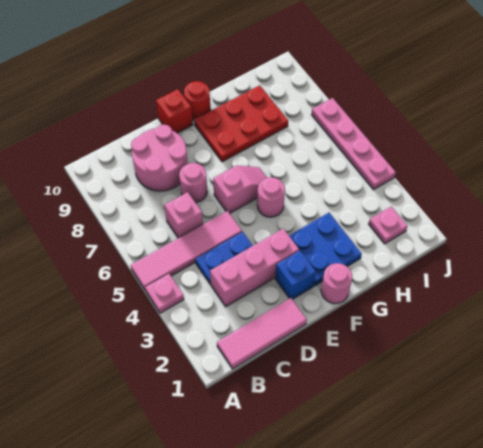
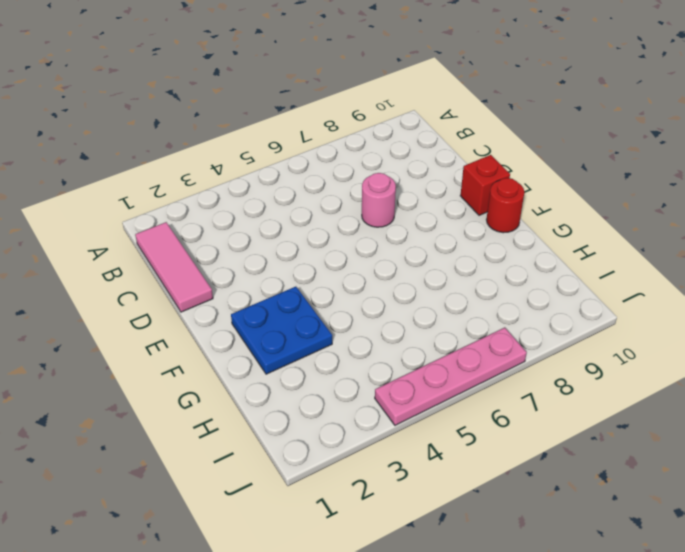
none -> pink plate A4 level 1
none -> pink tile A5:D5 level 1
none -> pink brick C3:E3 level 1

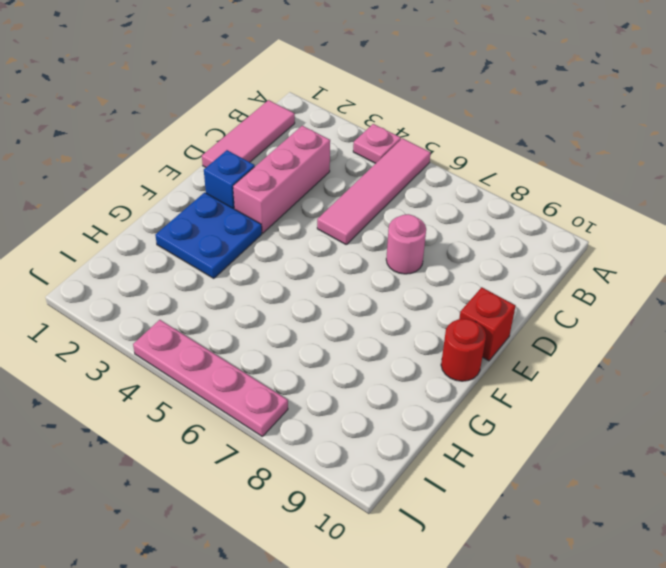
none -> blue plate C4:D4 level 1
none -> pink brick C6 level 1
none -> pink round brick C8:D9 level 1

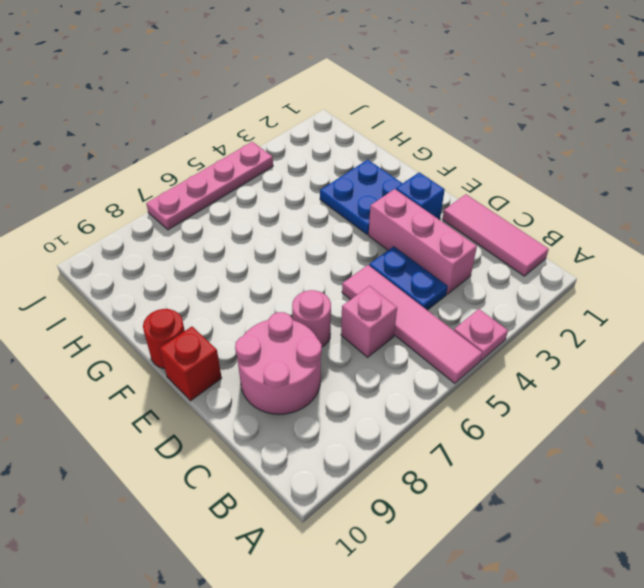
none -> pink slope E6:F6 level 1 top E
none -> pink round brick F1 level 1
none -> pink round brick F5 level 1

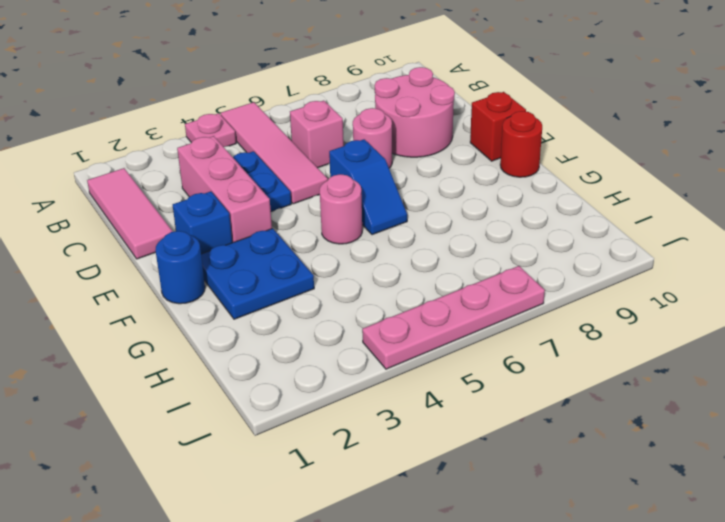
blue slope E6:F6 level 1 top E -> pink slope E6:F6 level 1 top E
blue round brick F1 level 1 -> pink round brick F1 level 1
none -> red plate F8:H9 level 1
none -> pink plate I2 level 1

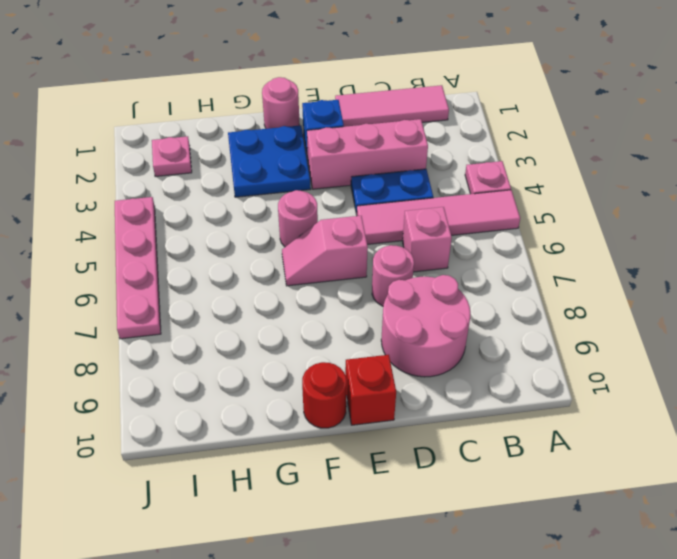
none -> red plate F8:H9 level 1

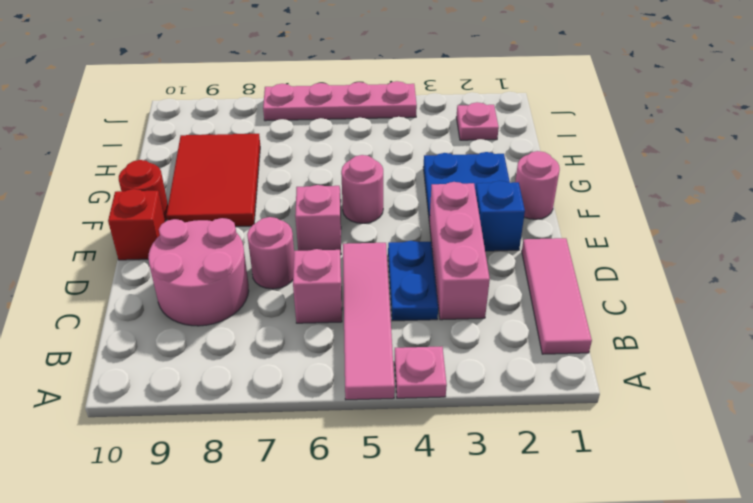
red tile F8:H9 level 1 -> red plate F8:H9 level 1

